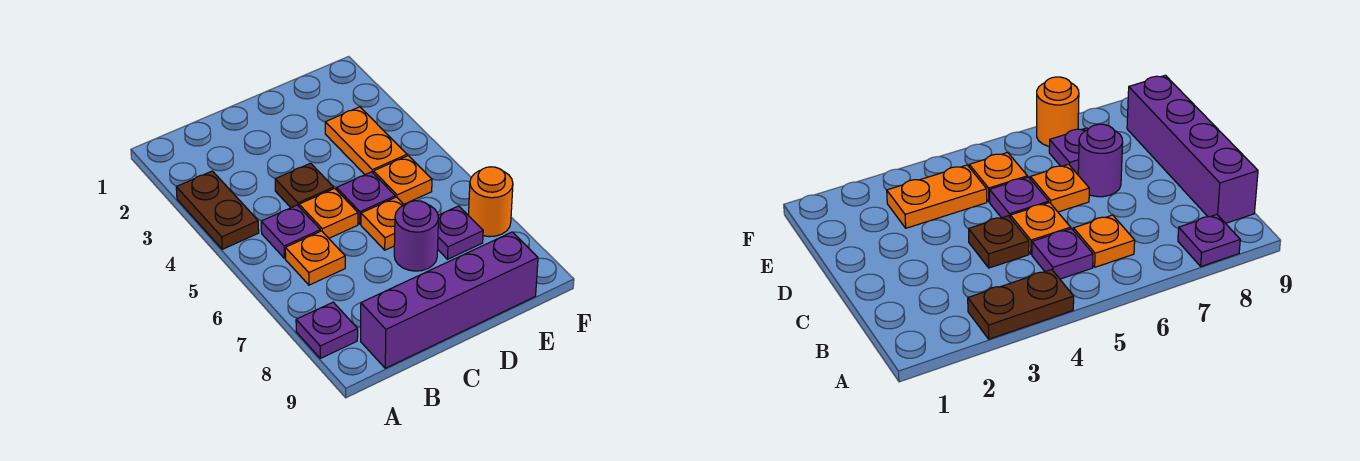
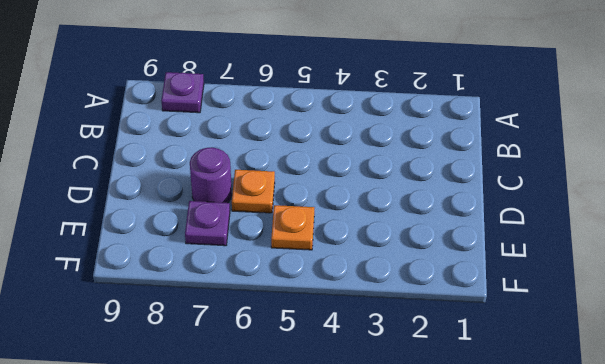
none -> brown plate A3:A4 level 1
none -> purple plate B5 level 1
none -> orange plate B6 level 1

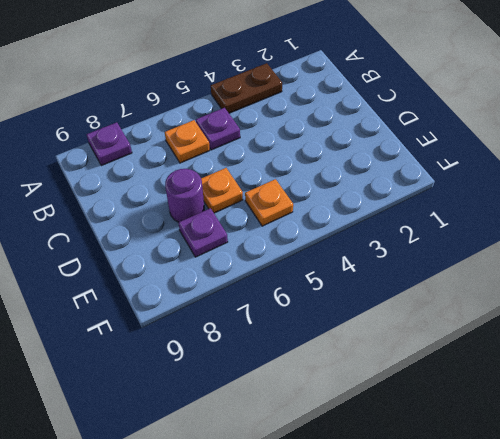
none -> purple brick B9:E9 level 1
none -> brown plate C4 level 1
none -> orange plate C5 level 1

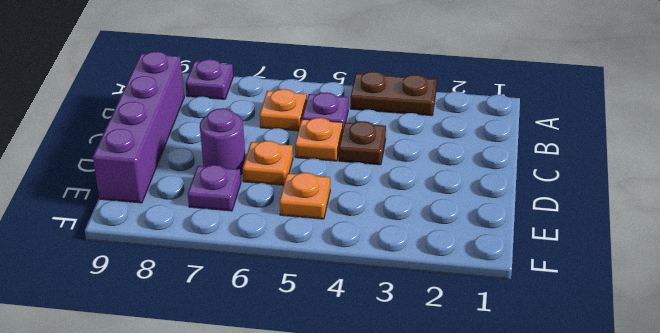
none -> purple plate D5 level 1
none -> orange plate E3:E4 level 1
none -> orange round brick F7 level 1

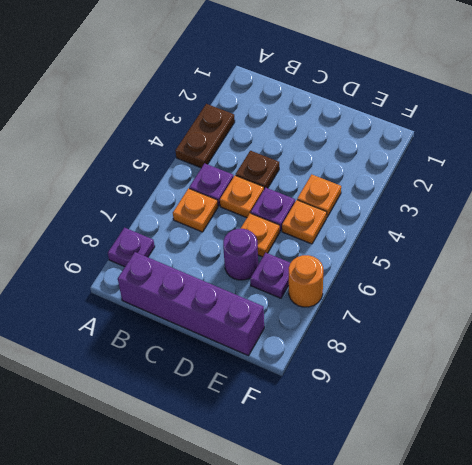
orange plate E4 level 1 -> orange plate E3:E4 level 1

